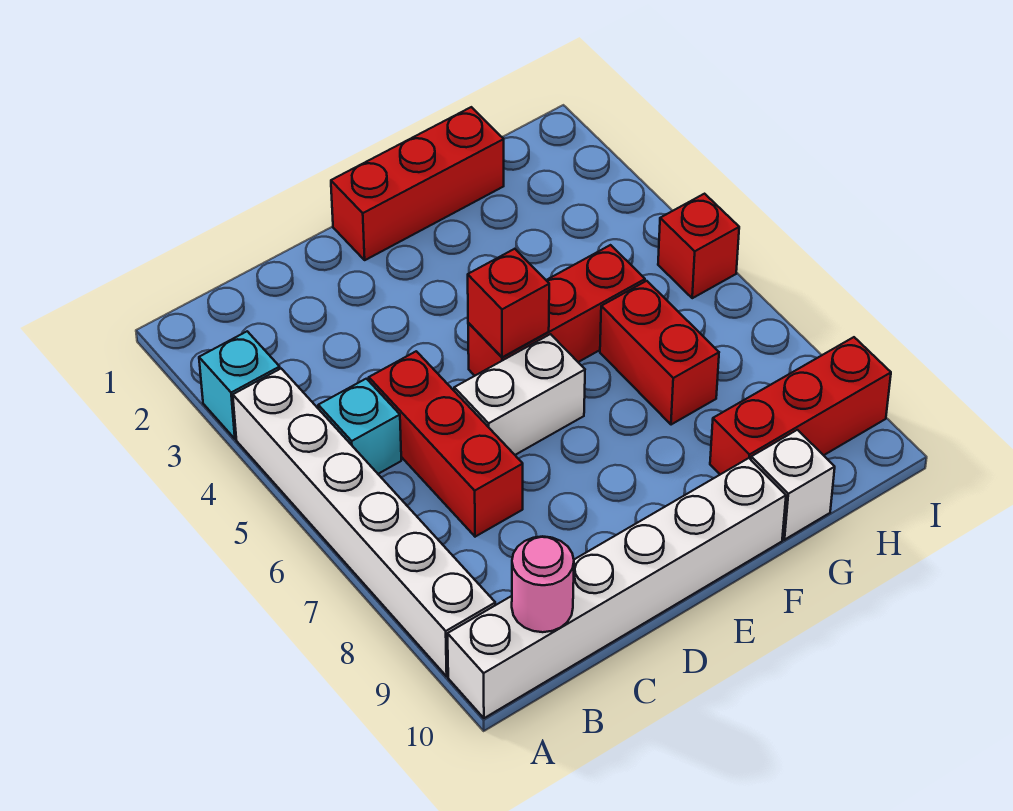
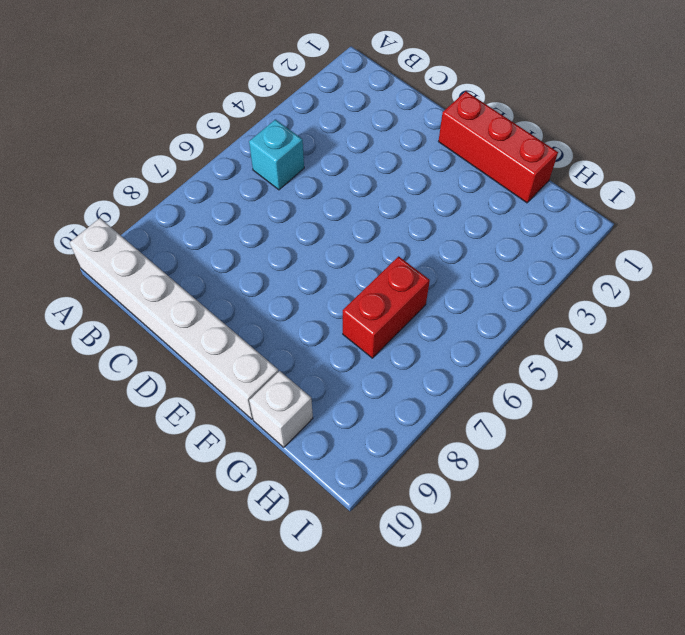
none -> cyan brick A3 level 1
none -> white brick A4:A9 level 1
none -> red brick C5:C7 level 1

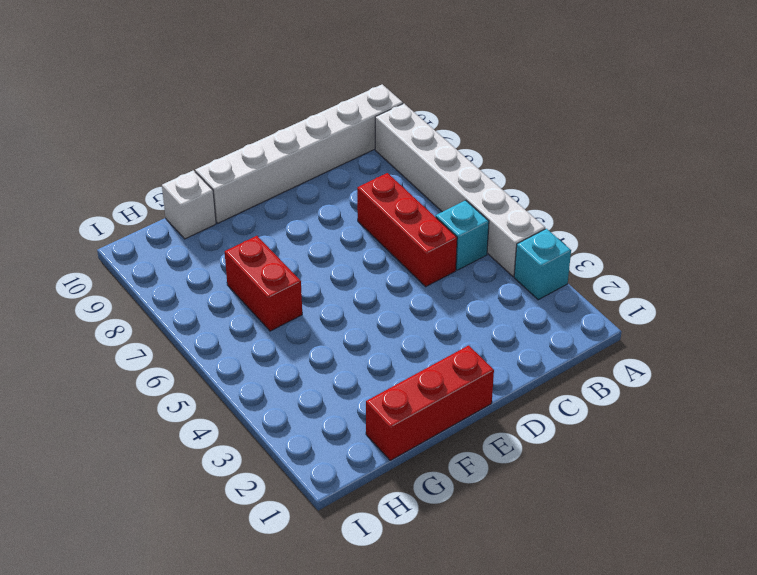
none -> white brick D6:E6 level 1
none -> red brick E5:G5 level 1
none -> red brick G9:I9 level 1

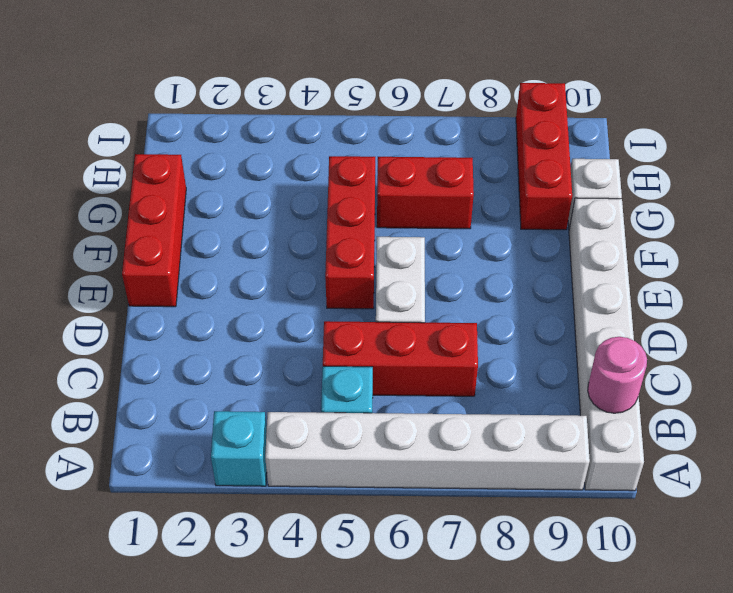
none -> red brick I5 level 1
none -> red brick E5 level 2

